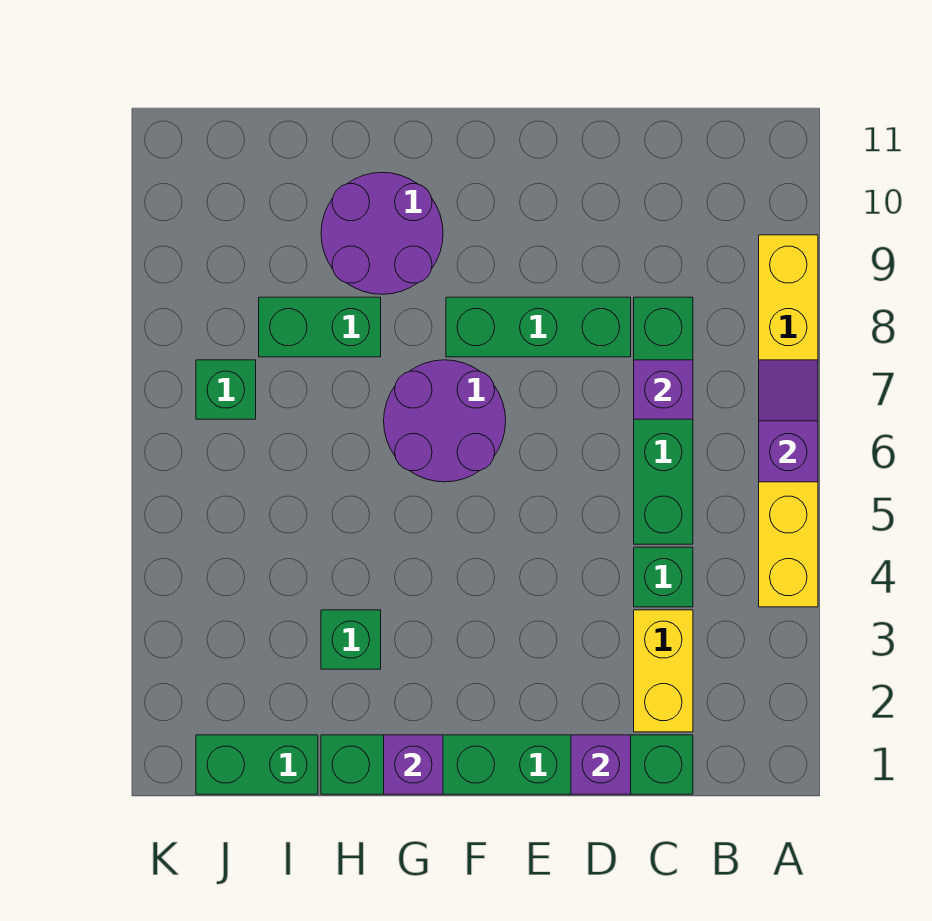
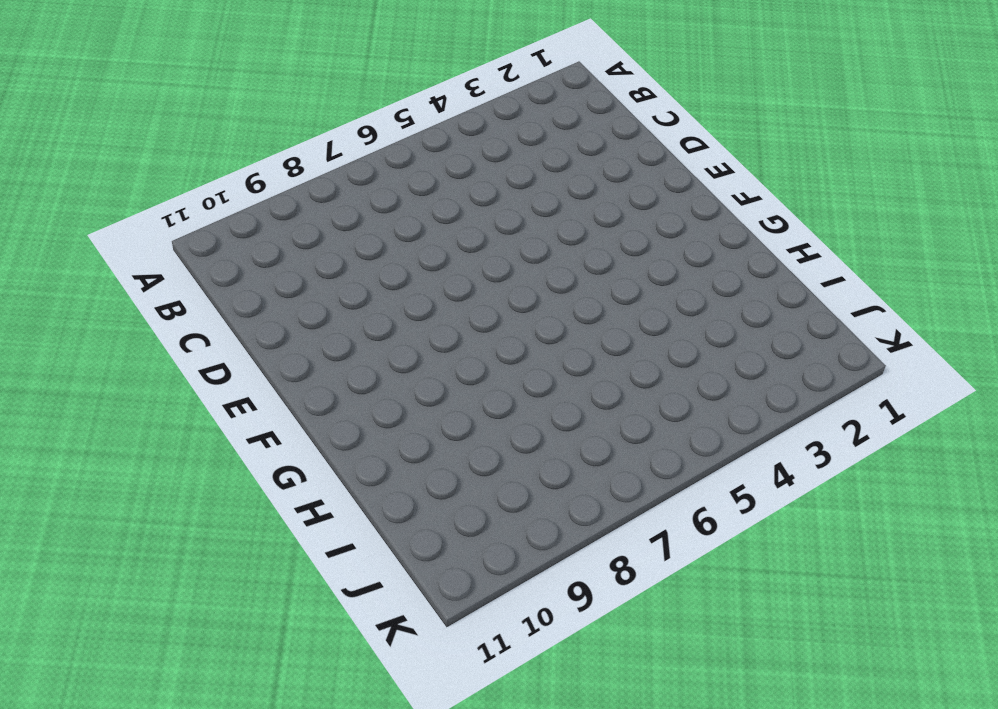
none -> yellow brick A4:A9 level 1
none -> green brick C1:H1 level 1
none -> yellow brick C2:C3 level 1

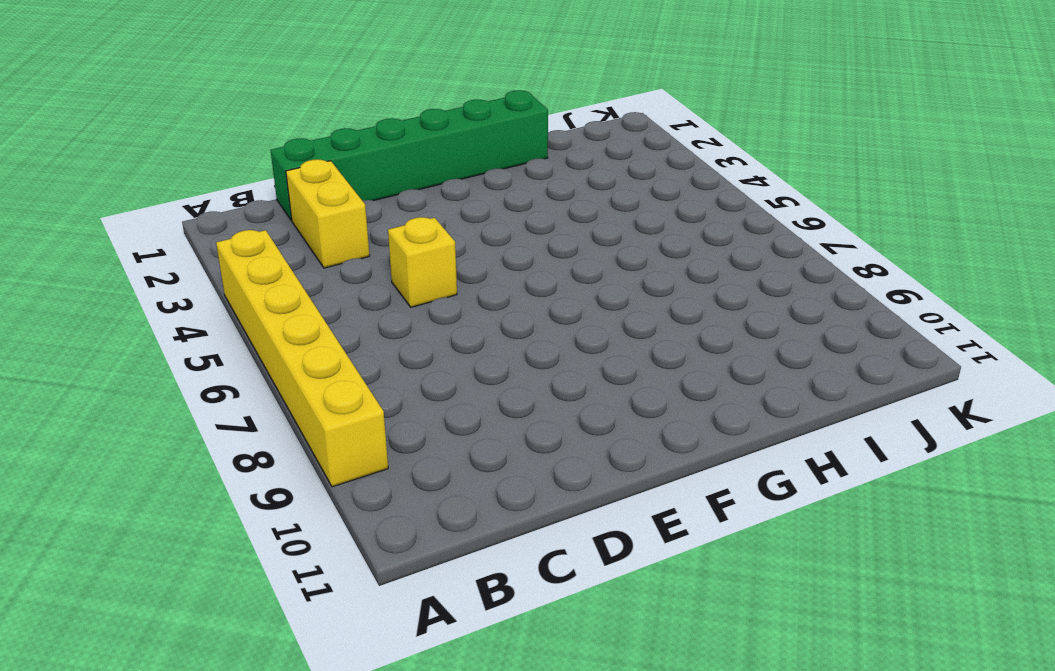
yellow brick D5 level 1 -> none
none -> green brick C4 level 1
none -> green brick C5:C8 level 1
none -> green brick D8:F8 level 1

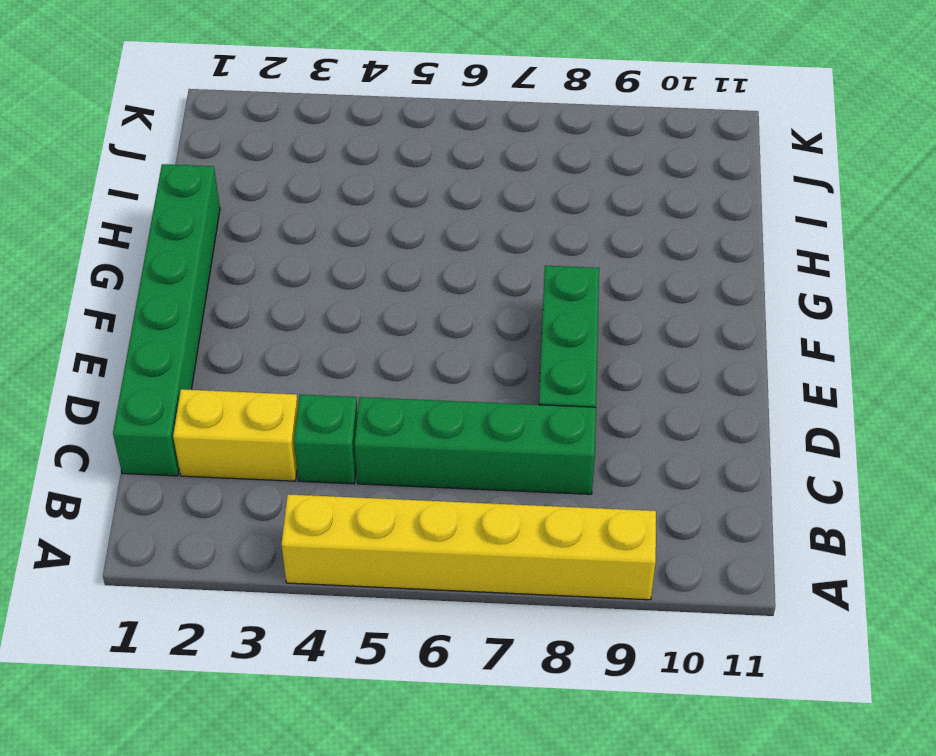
none -> purple round brick F6:G7 level 1
none -> purple round brick G9:H10 level 1
none -> green brick H3 level 1

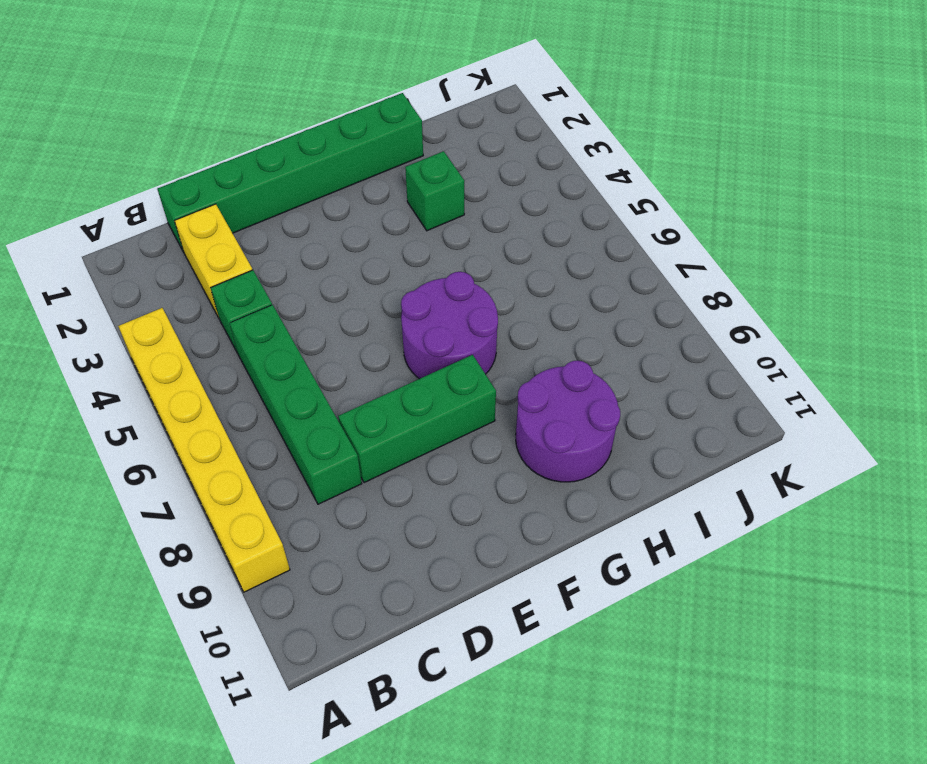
none -> green brick H8:I8 level 1
none -> green brick I1:J1 level 1
none -> green brick J7 level 1

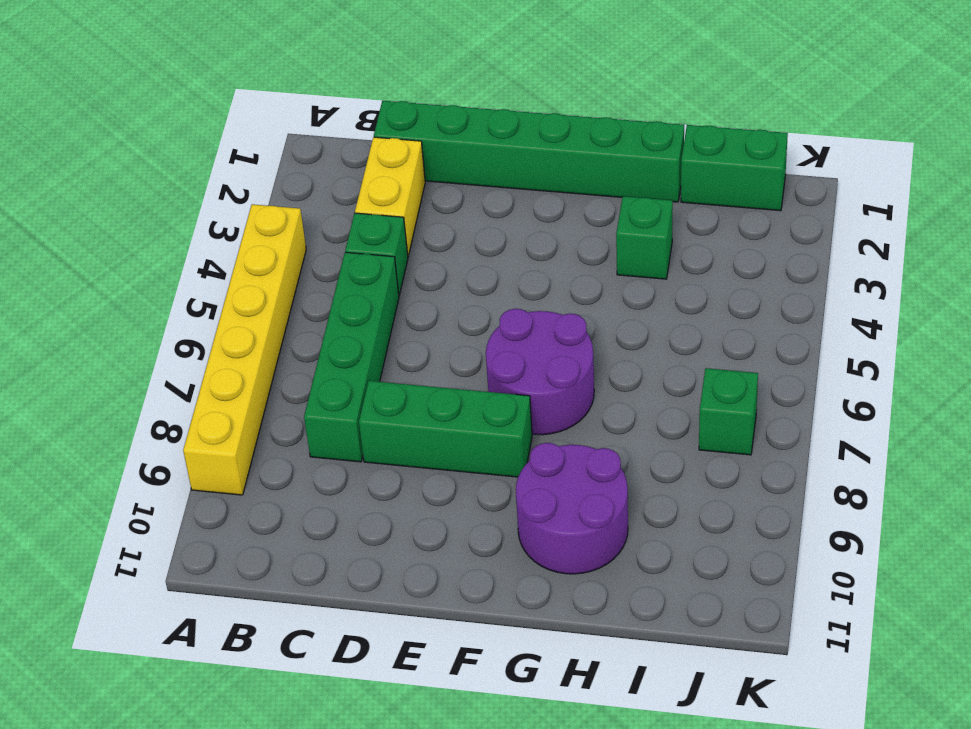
none -> green brick H8:I8 level 1
none -> purple slope A6:A7 level 2 top 6
none -> purple brick C7 level 2

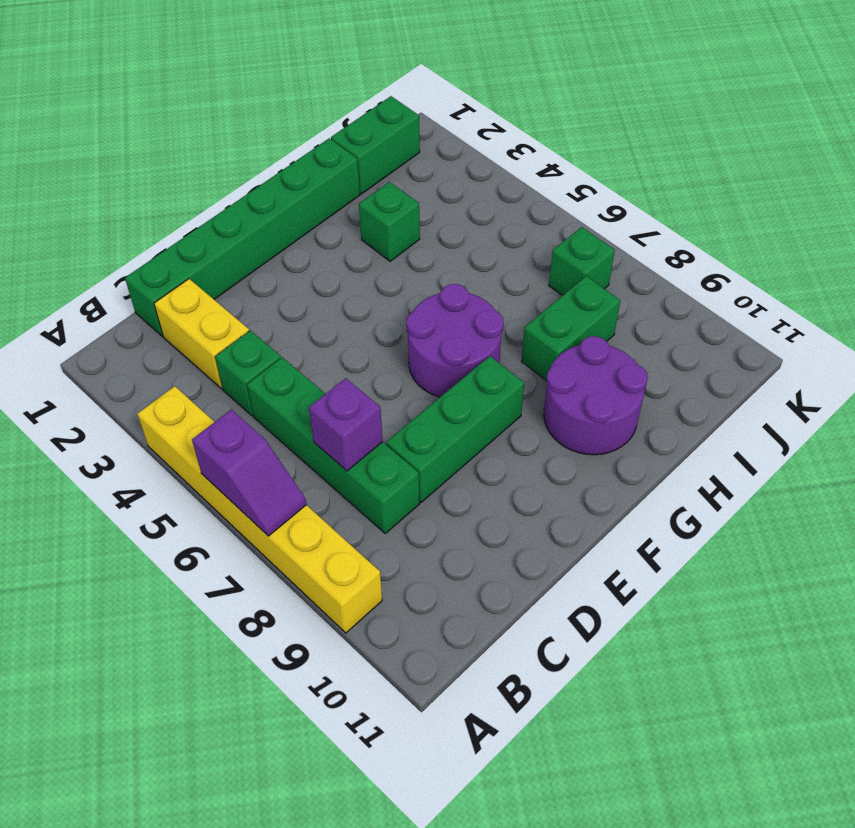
none -> purple brick D1 level 2
none -> purple brick G1 level 2

